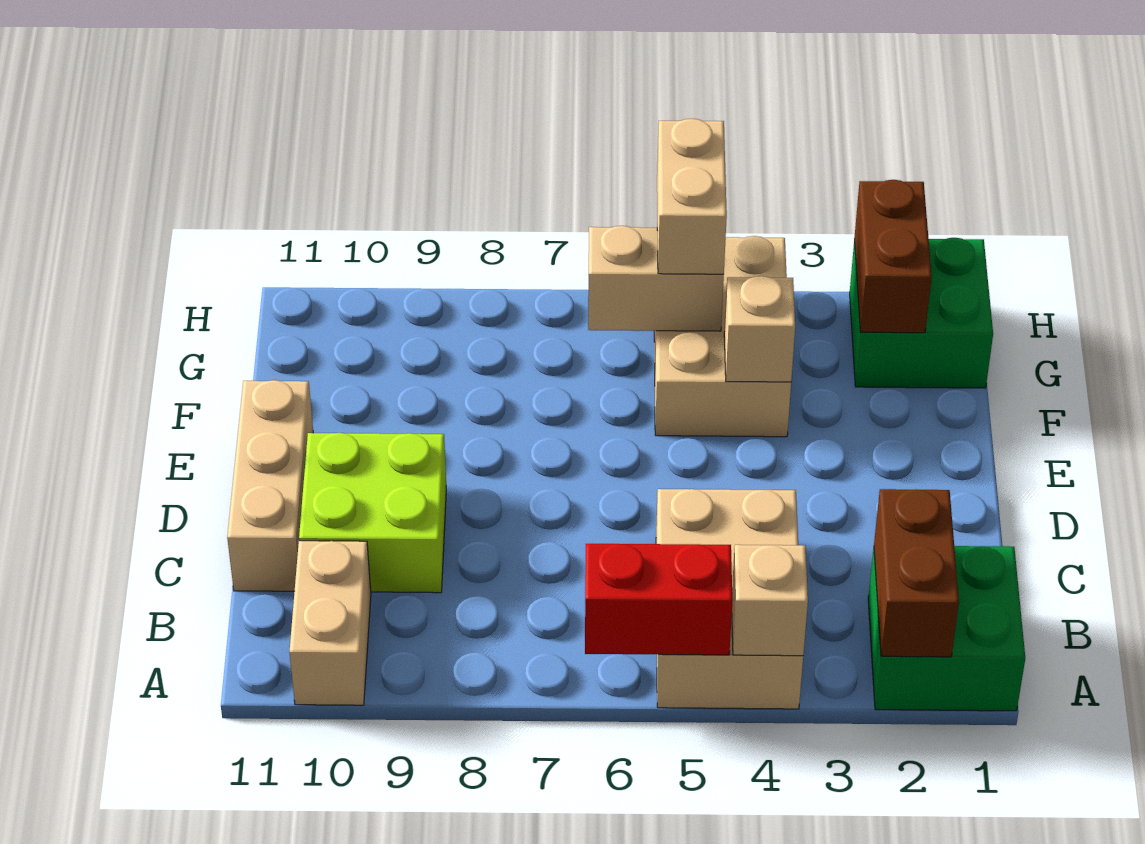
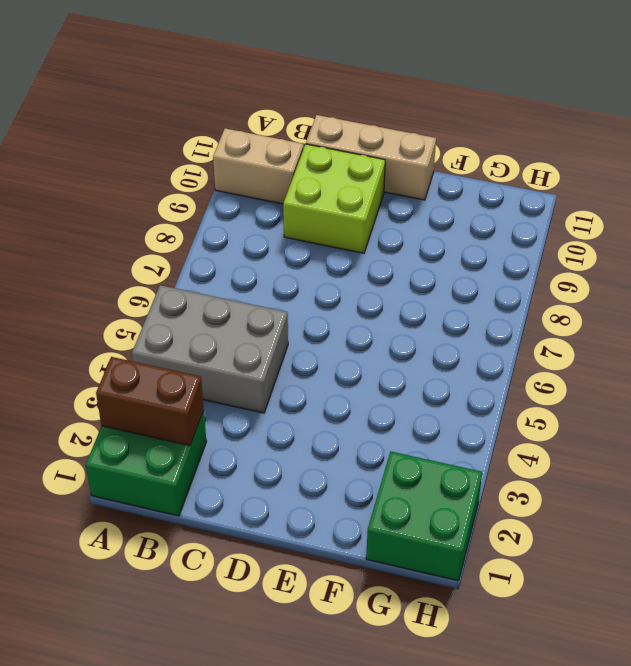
grey brick A4:C5 level 1 -> tan brick A4:C5 level 1
none -> tan brick F4:H5 level 1
none -> tan brick A4 level 2
none -> red brick A5:A6 level 2

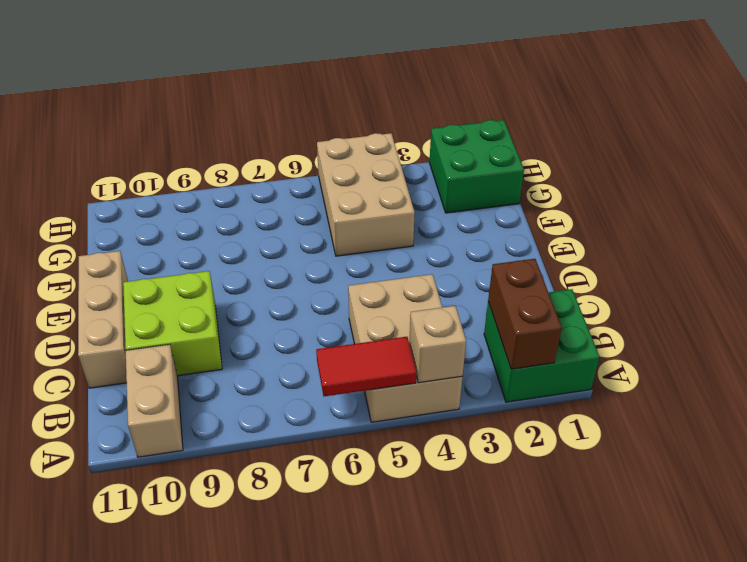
red tile A5:A6 level 2 -> red brick A5:A6 level 2
none -> tan brick F4 level 2
none -> brown brick G2:H2 level 2
none -> tan brick G5:G6 level 2

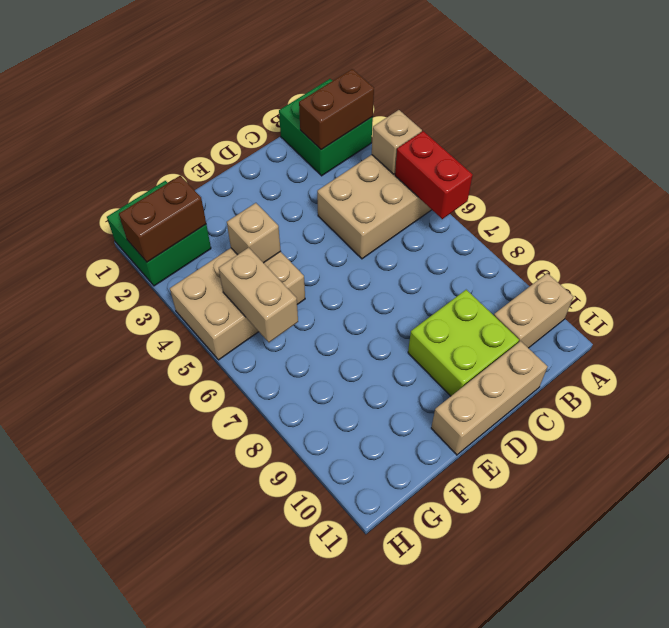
none -> tan brick G5:H5 level 3

